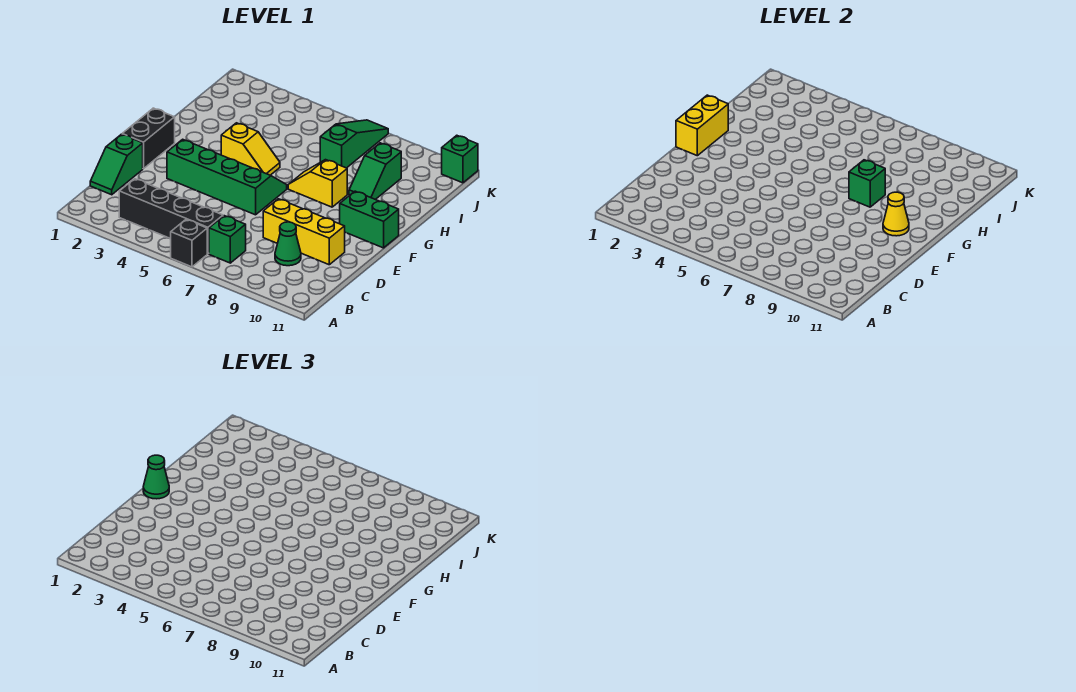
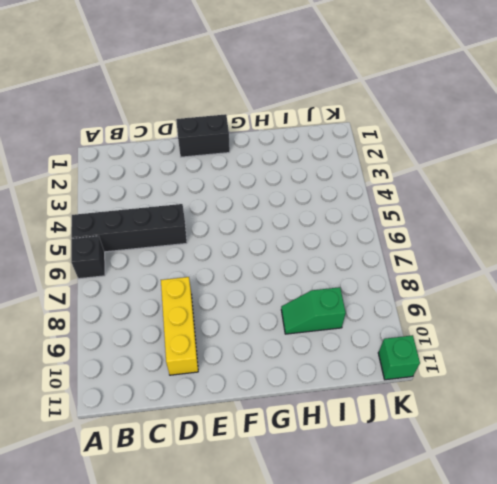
black brick A5:D5 level 1 -> black brick B3:B6 level 1
none -> green brick B7 level 1
none -> green slope C1:D1 level 1 top D
none -> green cone C9 level 1

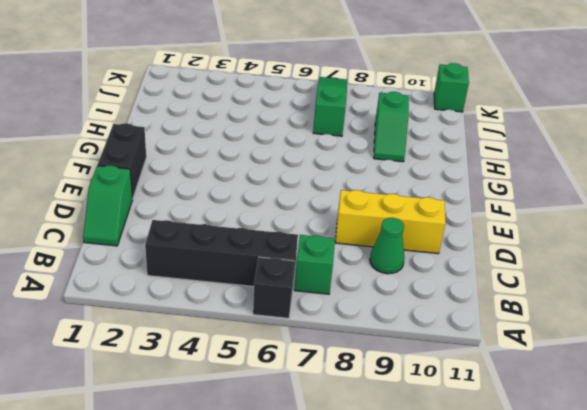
none -> green slope E3:F6 level 1 top E
none -> green brick F10:F11 level 1
none -> yellow slope G4:G5 level 1 top 4

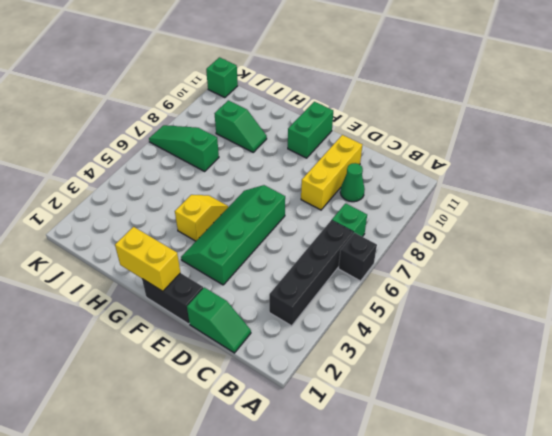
none -> yellow slope G7:G8 level 1 top 8
none -> yellow cone F10 level 2
none -> green brick G8 level 2

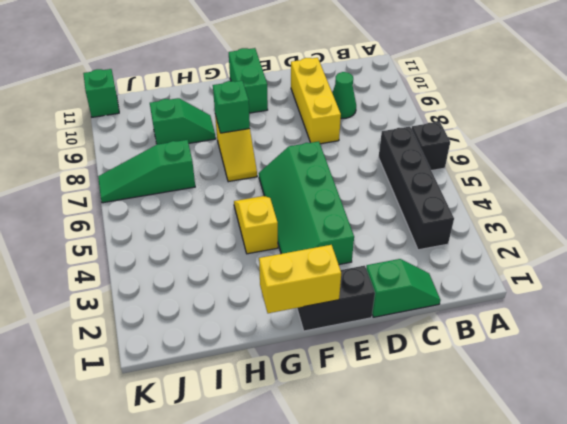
none -> green brick B7 level 1
none -> yellow cone F10 level 2
none -> green cone F1 level 3

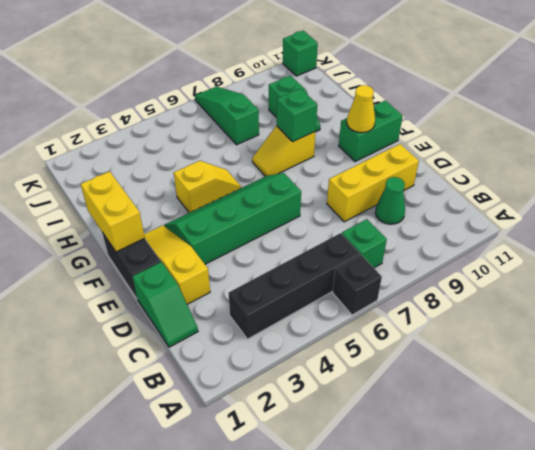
yellow slope D2:F2 level 1 top D -> none
none -> green cone F1 level 3

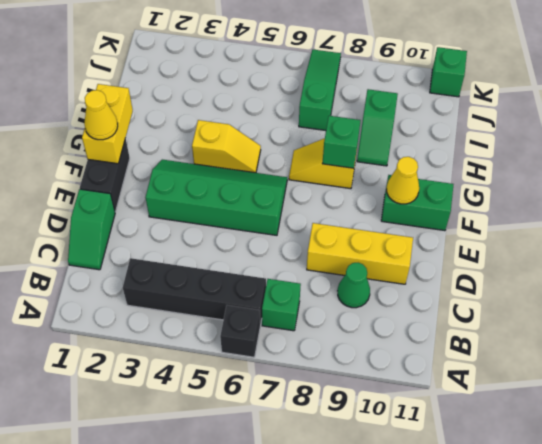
yellow cone F1 level 3 -> green cone F1 level 3

